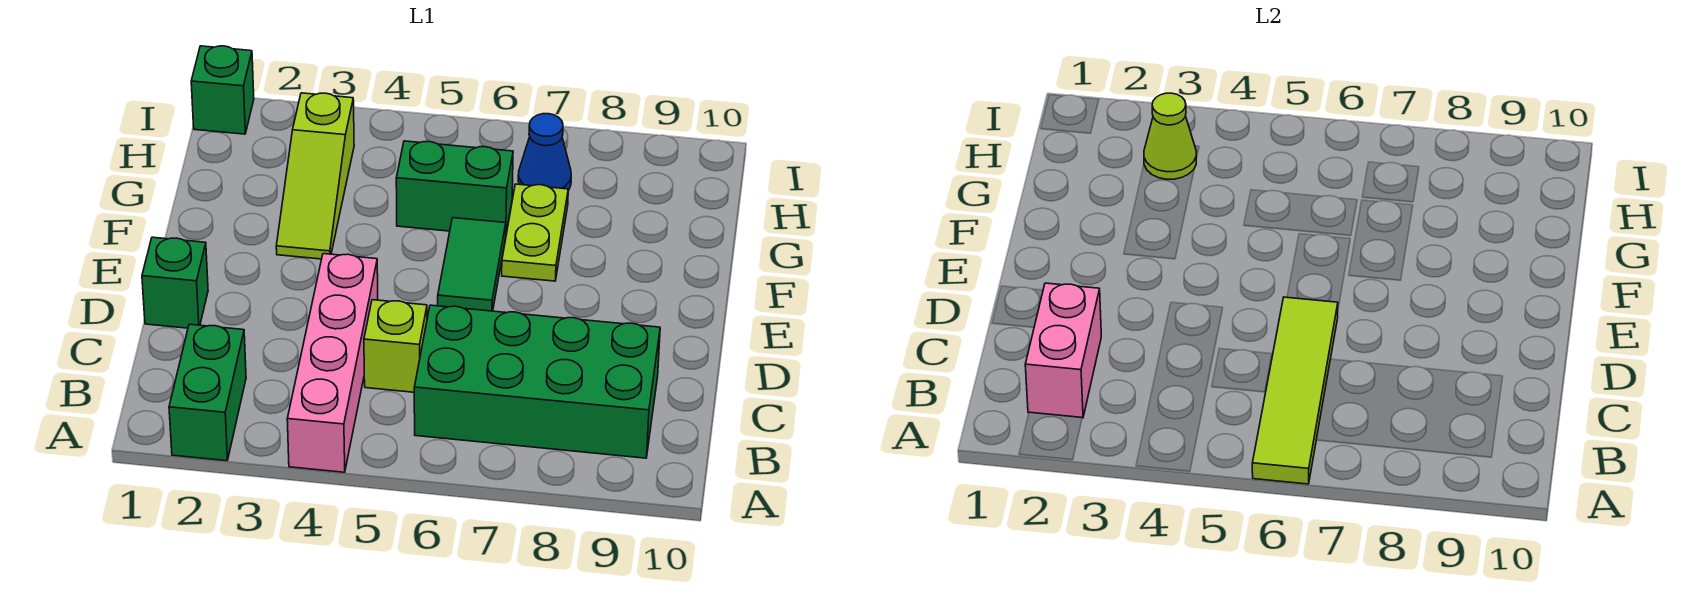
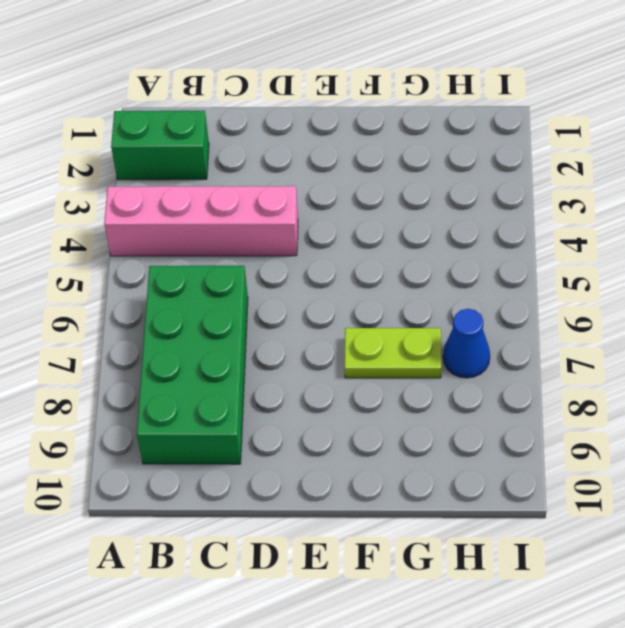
none -> lime brick C5 level 1
none -> green brick D1 level 1
none -> green tile E6:F6 level 1

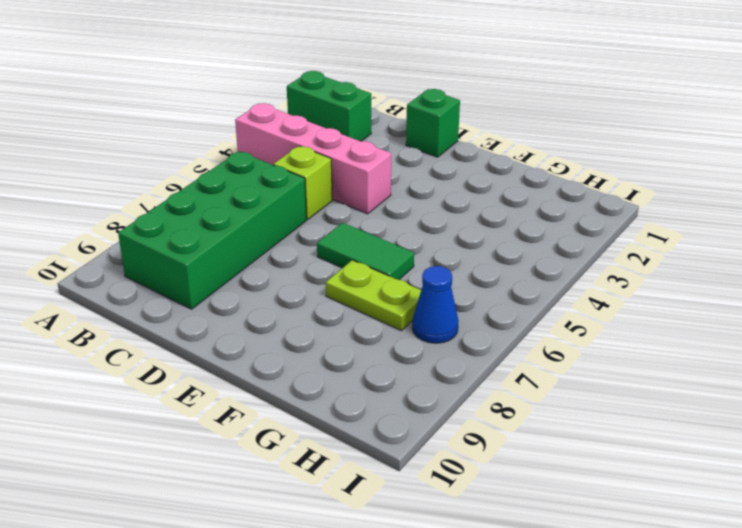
none -> lime slope F3:H3 level 1 top H
none -> green brick G5:G6 level 1
none -> green brick I1 level 1

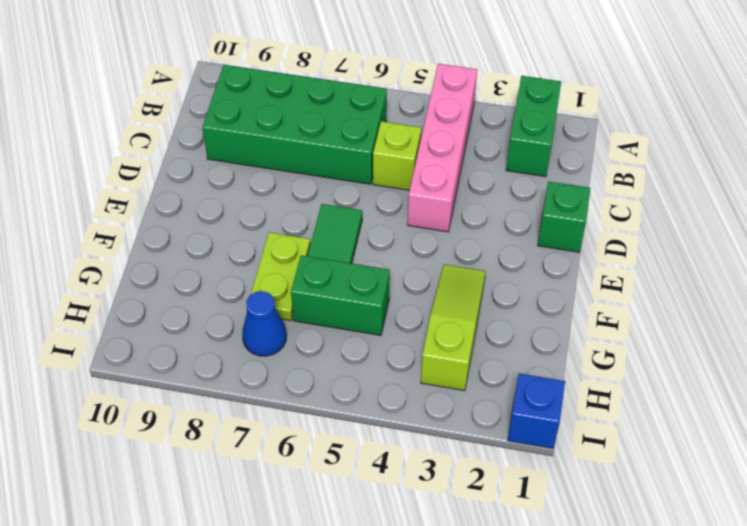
blue brick I1 level 1 -> green brick I1 level 1
none -> lime tile A6:D6 level 2
none -> pink brick B2:C2 level 2
none -> lime cone H3 level 2

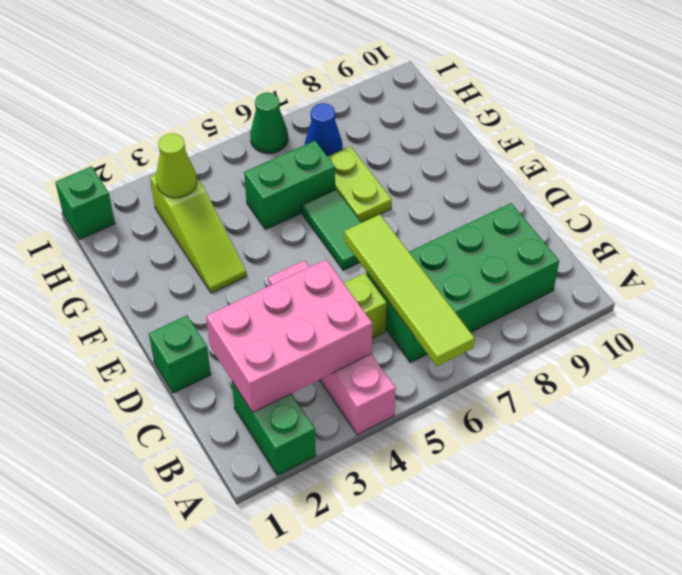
pink brick B2:C4 level 2 -> pink brick B2:C2 level 2
green cone I6 level 1 -> none

